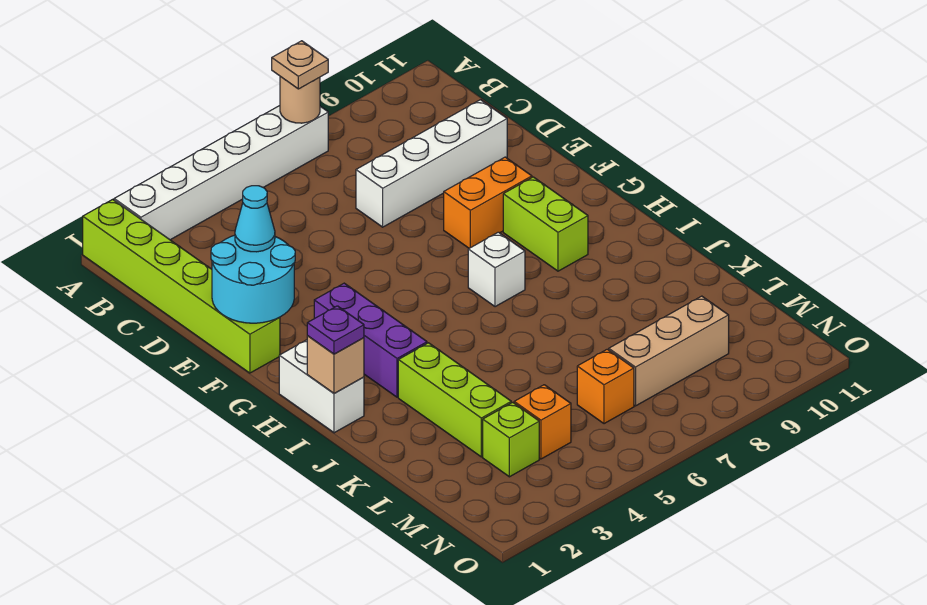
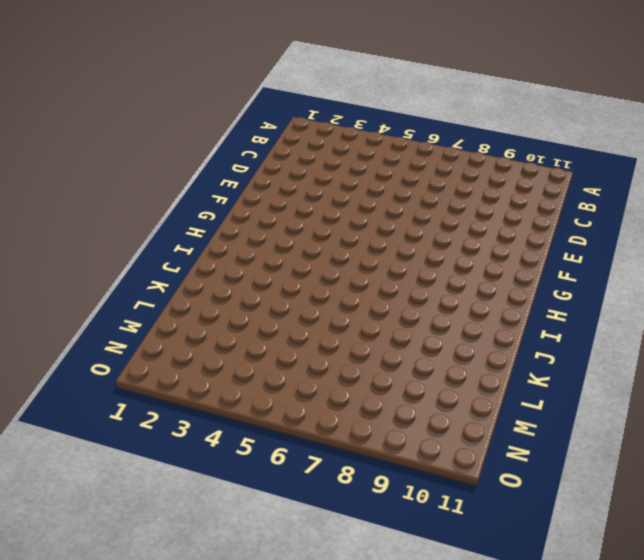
none -> lime brick A1:F1 level 1
none -> white brick A2:A7 level 1
none -> white brick D7:D10 level 1

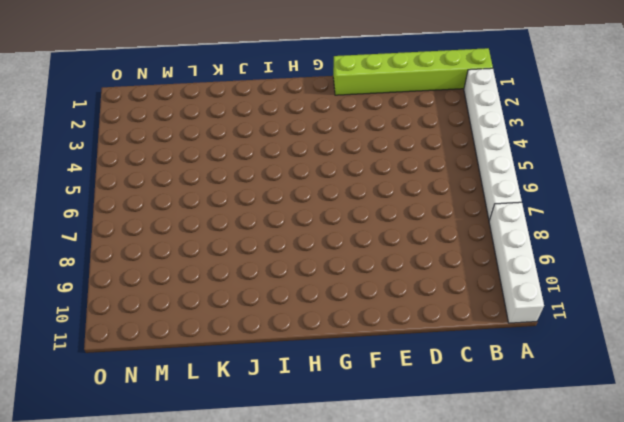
white brick A8:A11 level 1 -> white brick D7:D10 level 1
none -> orange brick F8:F9 level 1
none -> purple brick G3:I3 level 1
none -> lime brick G9:H9 level 1

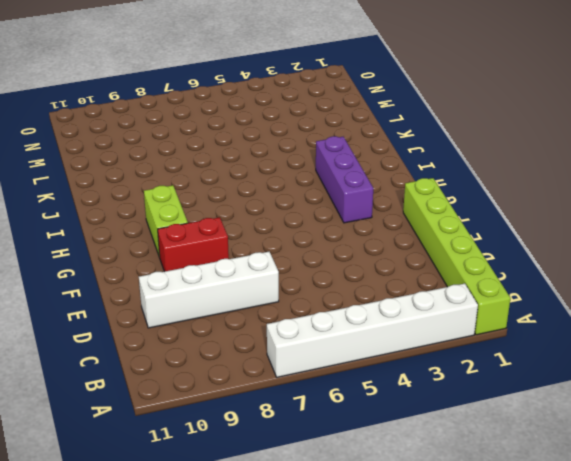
red brick F8:F9 level 1 -> orange brick F8:F9 level 1
none -> white brick H1:I1 level 1
none -> white brick H7 level 1
none -> lime brick J3:L3 level 1

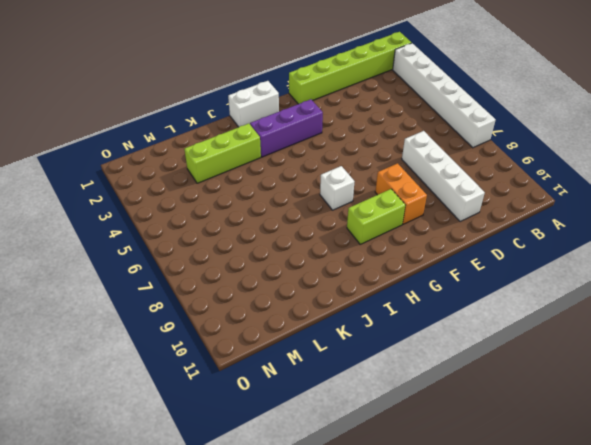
none -> lime brick M3 level 1
none -> orange brick M4 level 1
none -> orange brick M6 level 1

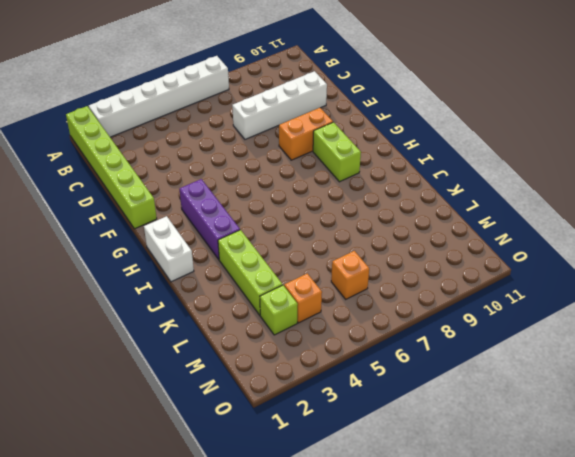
none -> white brick H7 level 1
none -> tan brick M7:M9 level 1
none -> tan round brick A7 level 2

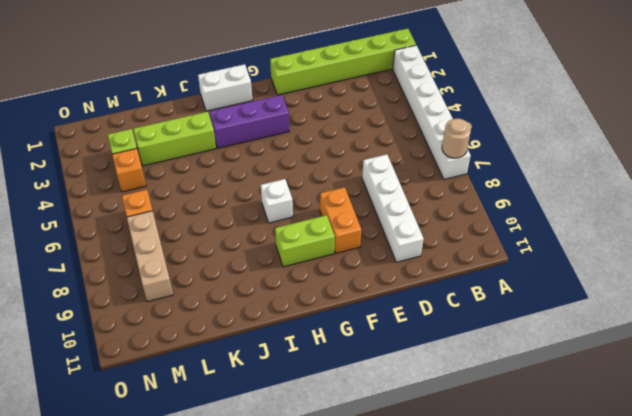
none -> cyan round brick E1:F2 level 2
none -> tan brick I1 level 2
none -> tan plate A7 level 3

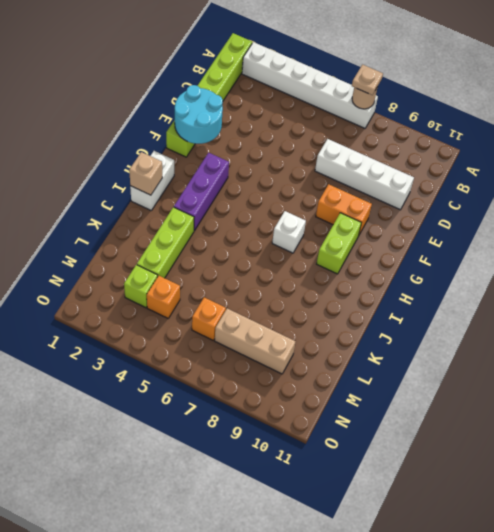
none -> cyan cone E2 level 3
none -> purple plate I1 level 3

